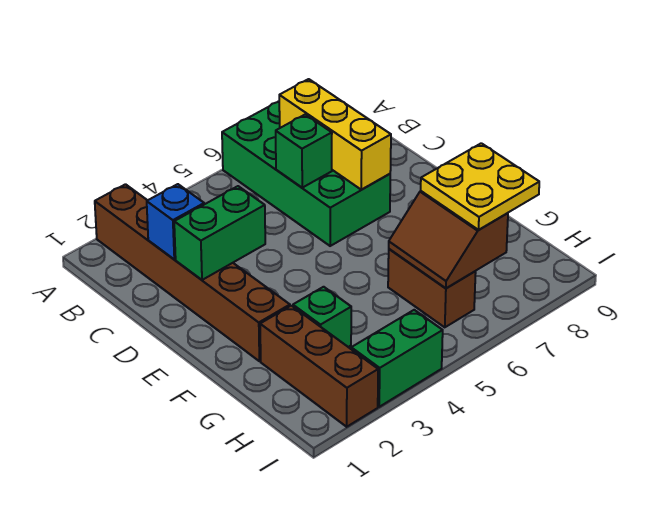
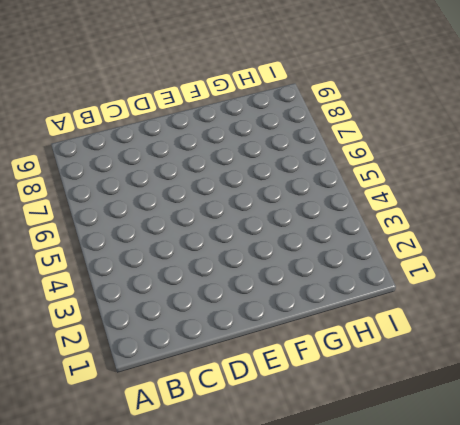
none -> brown brick A2:F2 level 1
none -> green brick A6:D7 level 1
none -> brown brick G2:I2 level 1

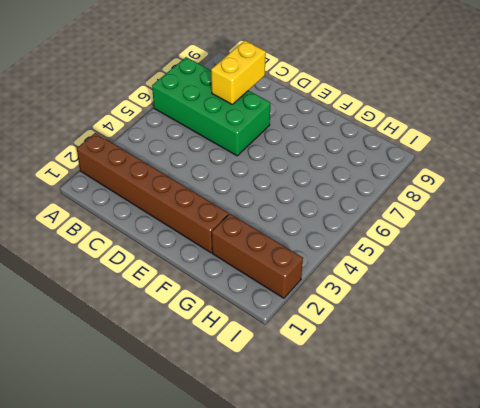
yellow brick C7:C8 level 2 -> yellow brick B7:D7 level 2
none -> green brick G3 level 1
none -> brown brick G6:H6 level 1
none -> green brick I3:I4 level 1

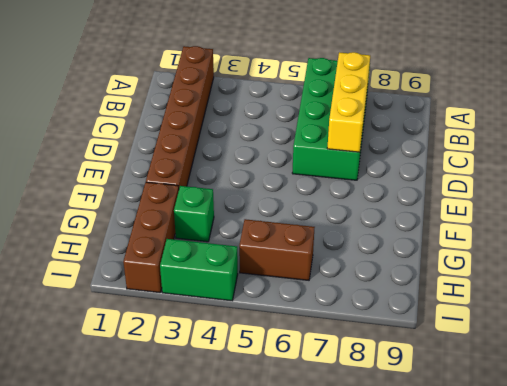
brown brick H5:H6 level 1 -> brown brick G6:H6 level 1
none -> blue brick C2 level 2
none -> green brick C6 level 2
none -> green brick D2:D3 level 2

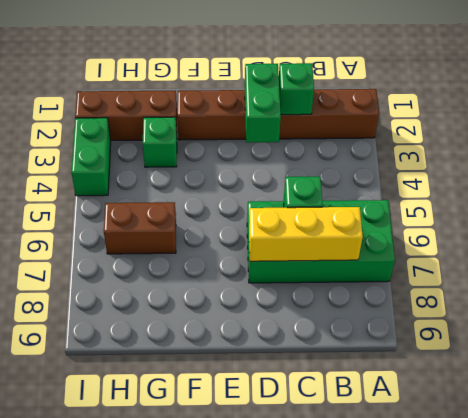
green brick C2 level 2 -> blue brick C2 level 2
none -> brown slope G6:H7 level 2 top 7
none -> yellow plate G7:H8 level 3

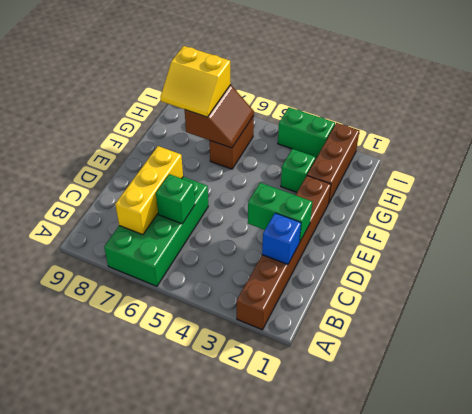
yellow slope G7:H8 level 3 top H -> yellow plate G7:H8 level 3

